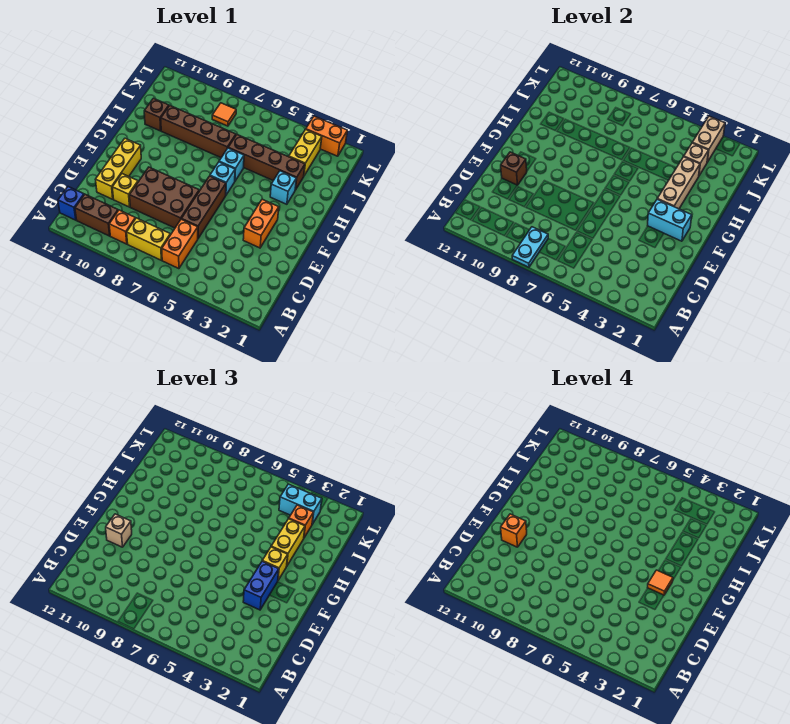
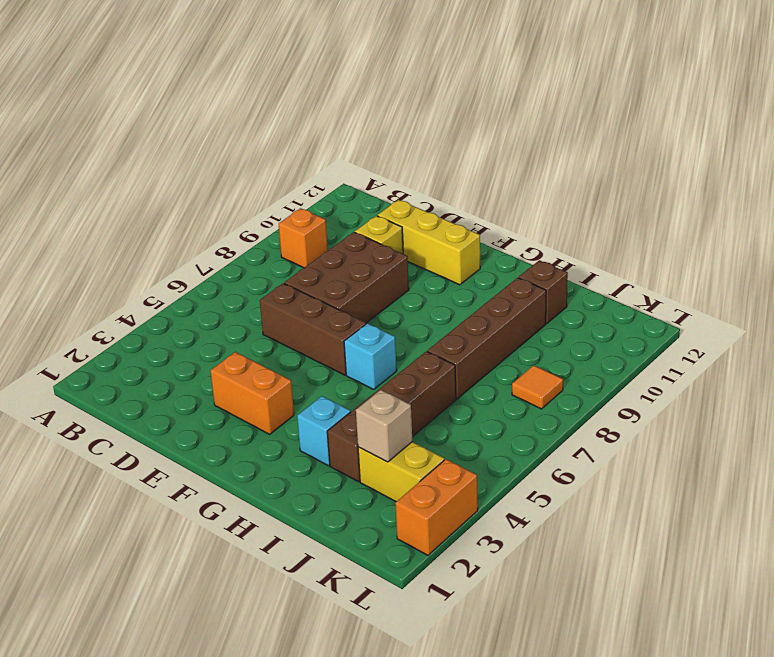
none -> orange brick B6:C6 level 1
none -> yellow brick B7:B8 level 1
none -> brown brick B10:B11 level 1
none -> blue brick B12 level 1

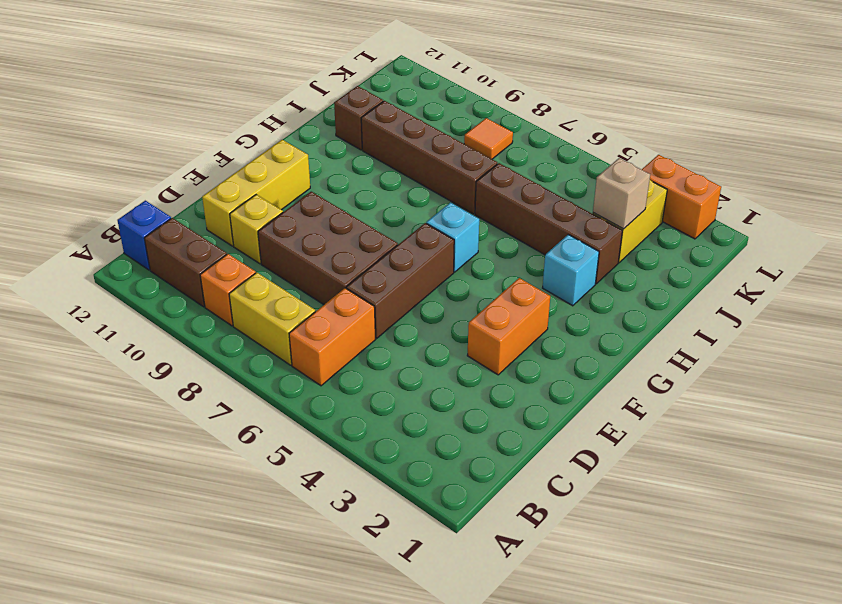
none -> cyan brick H6 level 1
none -> cyan plate A8:B8 level 2
none -> brown brick E11 level 2
none -> cyan brick F2:F3 level 2

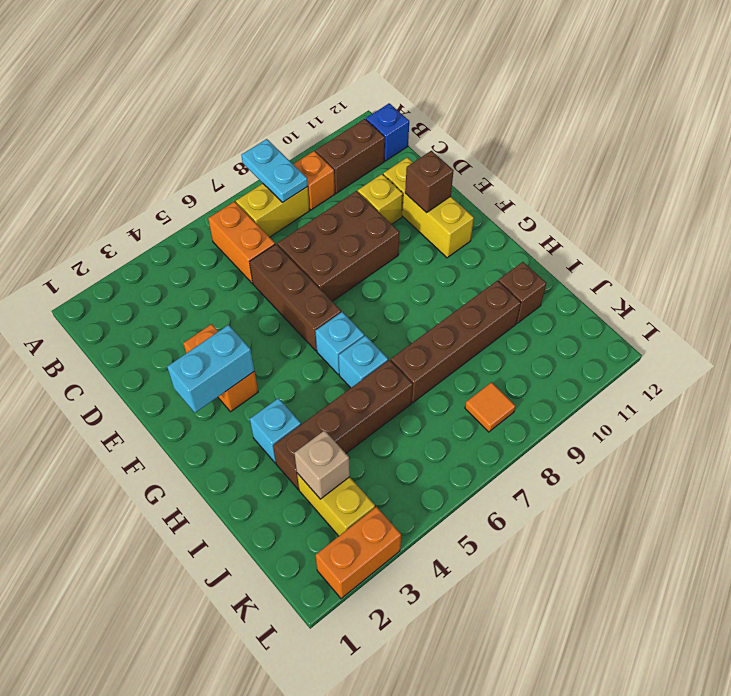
none -> tan brick G3:I3 level 2
none -> tan brick K3:L3 level 2
none -> blue brick E3:F3 level 3
none -> tan brick E11 level 3

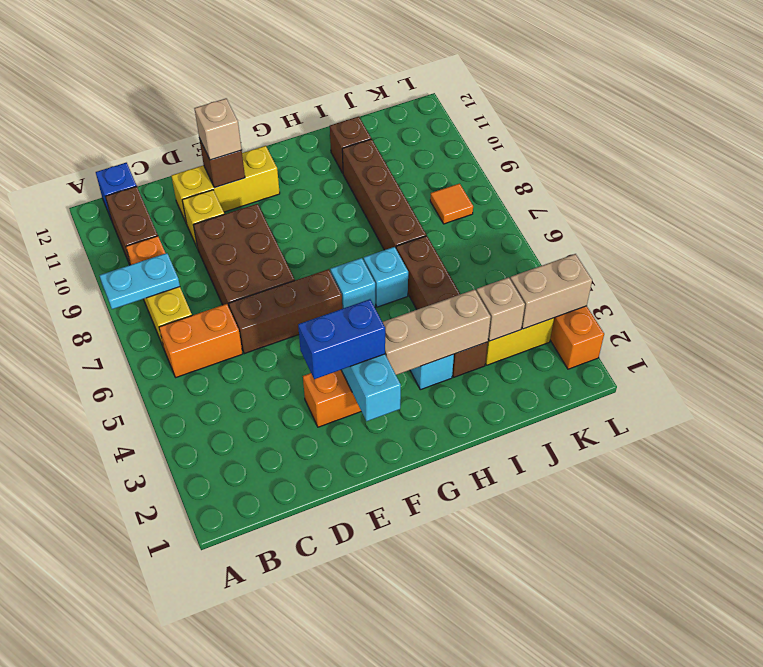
none -> yellow brick G3 level 3
none -> yellow brick H3:I3 level 3
none -> orange brick J3 level 3
none -> cyan brick K3:K4 level 3

